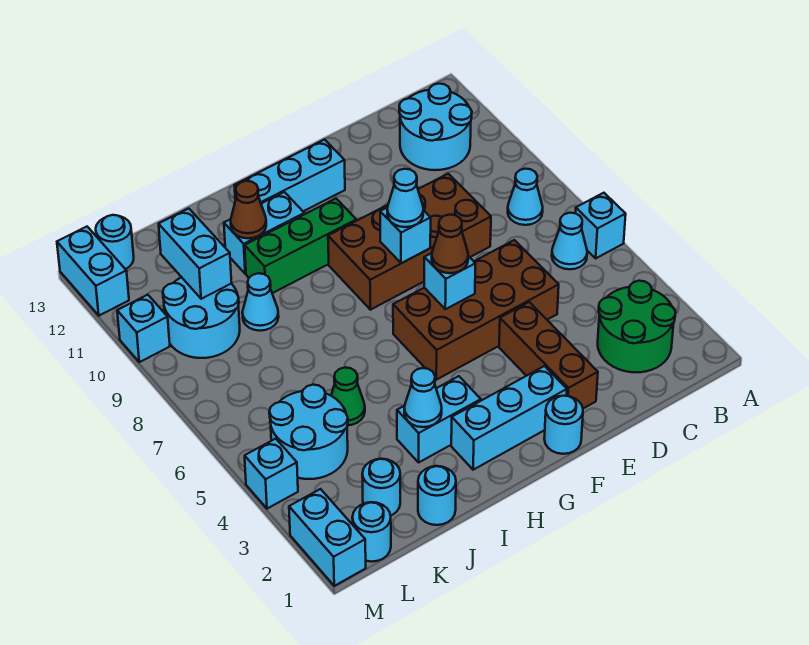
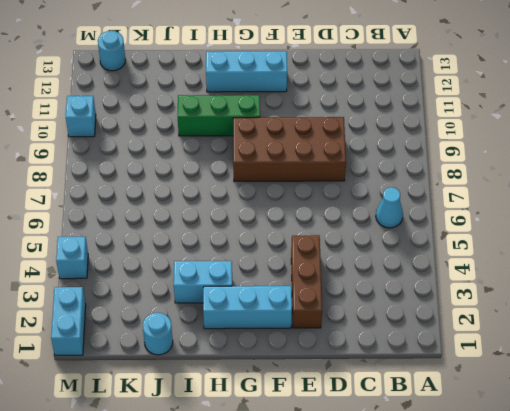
none -> cyan brick A6 level 1
none -> green round brick B2:C3 level 1
none -> cyan cone B8 level 1
none -> cyan round brick B11:C12 level 1

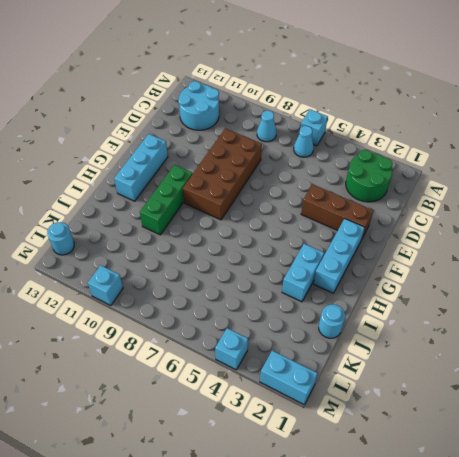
none -> brown brick D5:G6 level 1
none -> cyan round brick F1 level 1
none -> cyan brick H11:I11 level 1
none -> green cone J5 level 1

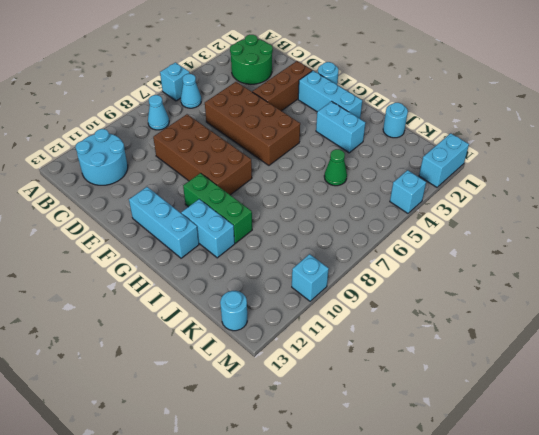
none -> cyan cone J9 level 1
none -> cyan round brick K2 level 1
none -> cyan round brick K4:L5 level 1
none -> cyan round brick K9:L10 level 1

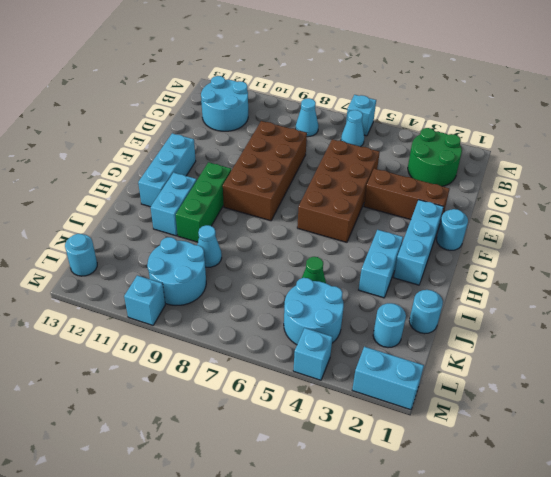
none -> cyan round brick L1 level 1
none -> cyan brick M12:M13 level 1
none -> cyan brick F6 level 2
none -> cyan brick F8 level 2

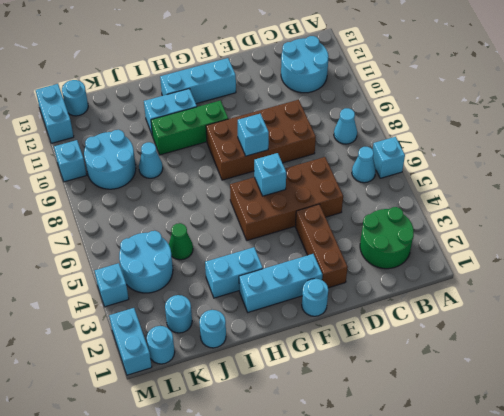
none -> cyan cone I3 level 2
none -> brown cone I11 level 2
none -> cyan brick K10:K11 level 2
none -> brown cone F6 level 3

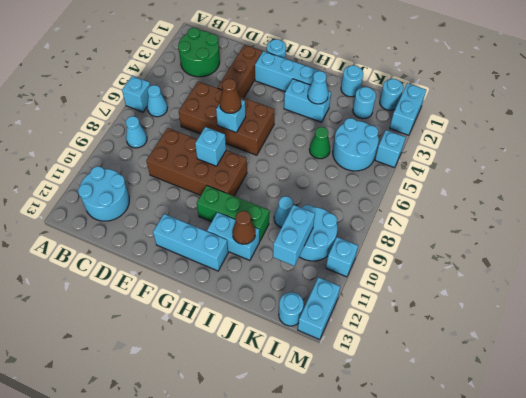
none -> cyan cone F8 level 3

